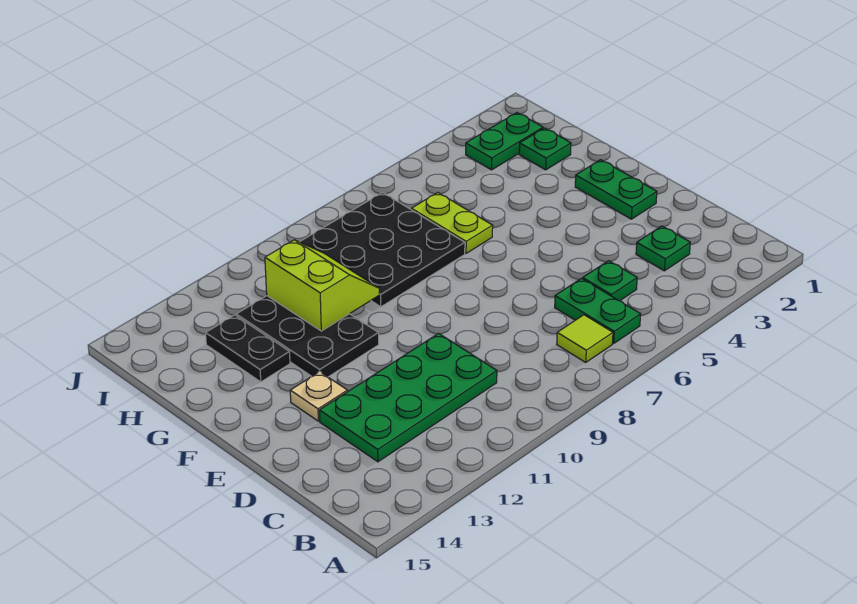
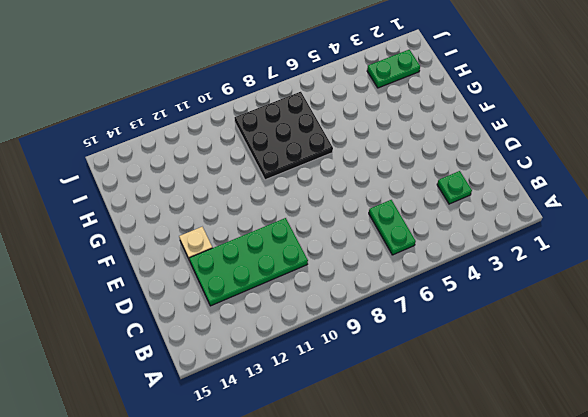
none -> lime tile B7 level 1
none -> green plate C5 level 1
none -> green plate E2:F2 level 1

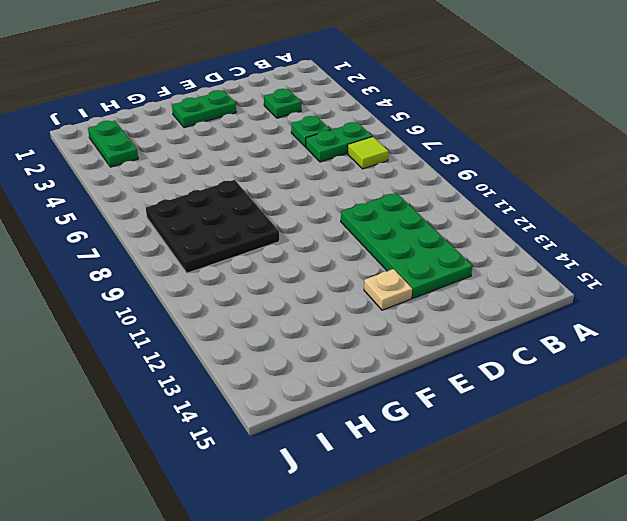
none -> black plate F11:H12 level 1
none -> lime plate G6:H6 level 1
none -> black plate G13:H13 level 1

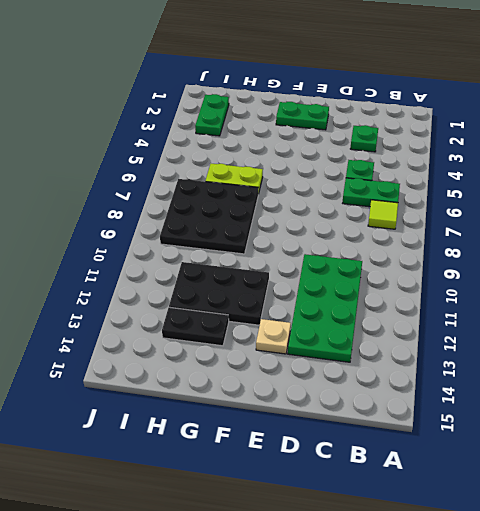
none -> green plate H2 level 1
none -> lime slope G10:H11 level 2 top 11

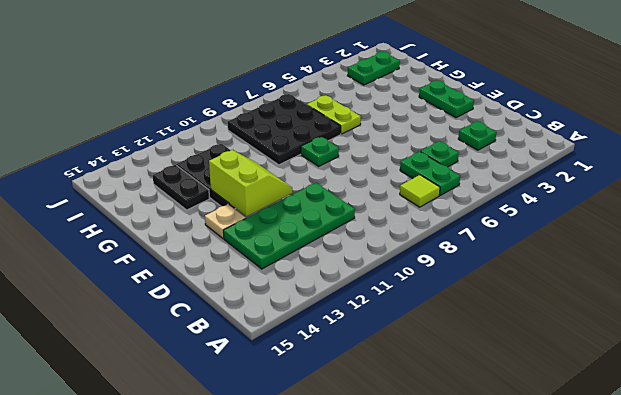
lime slope E11:F12 level 2 top 12 -> lime slope G10:H11 level 2 top 11
green plate F8 level 1 -> green plate H2 level 1

